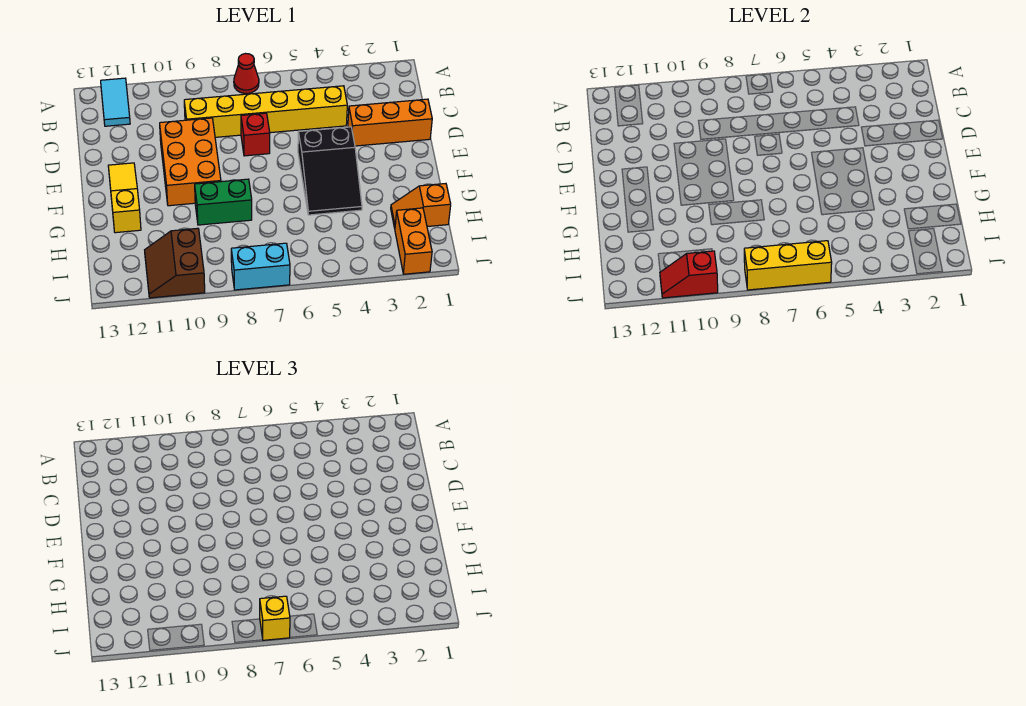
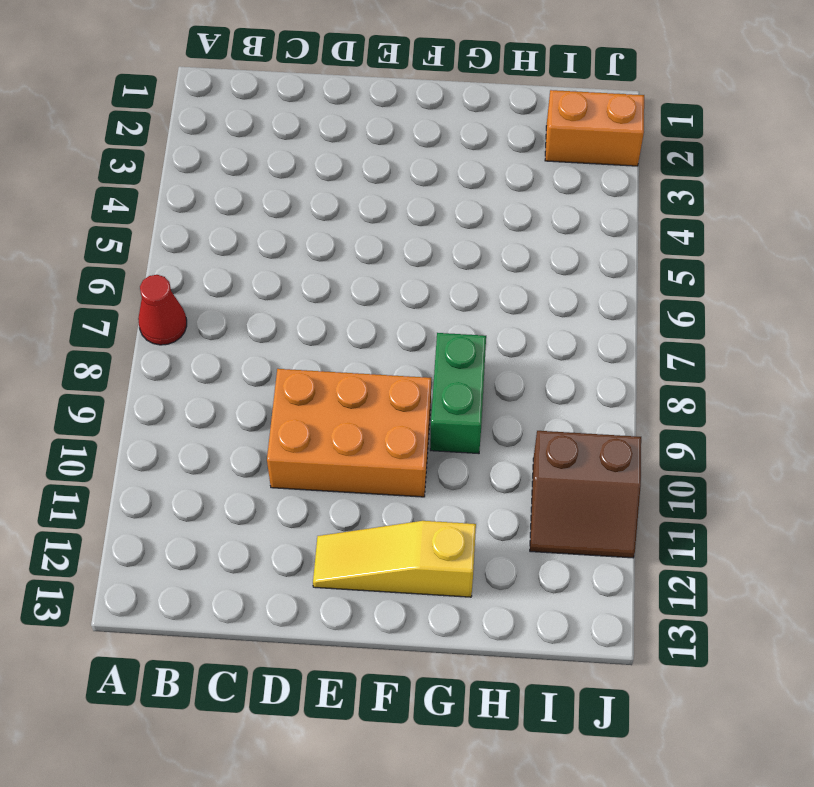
none -> cyan tile A12:B12 level 1
none -> yellow brick C4:C9 level 1
none -> orange brick D1:D3 level 1

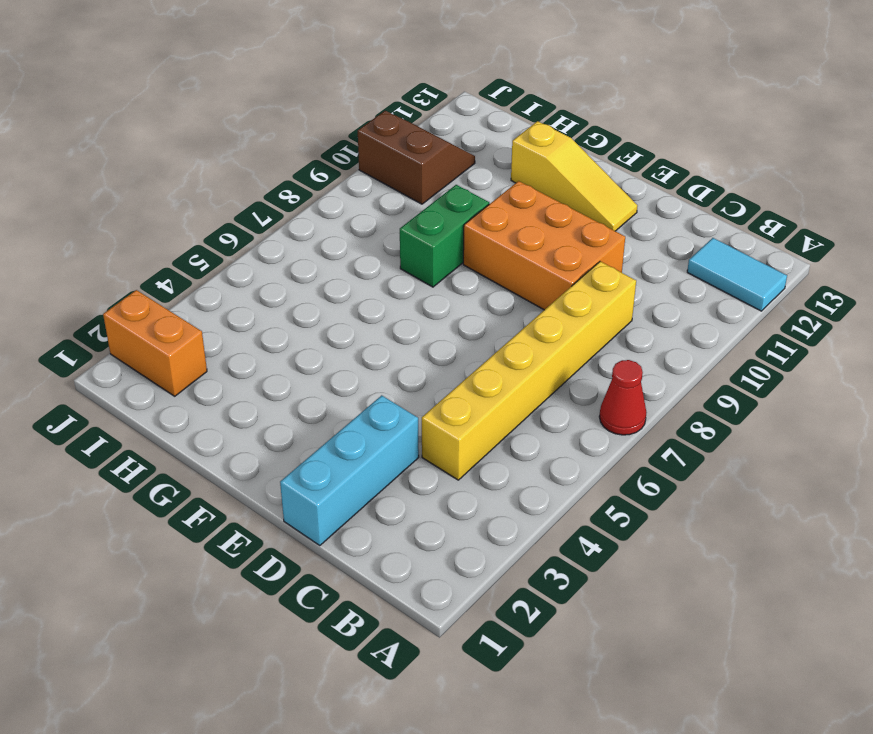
cyan brick D1:D3 level 1 -> orange brick D1:D3 level 1
none -> red brick D7 level 1
none -> black slope E4:G5 level 1 top E
none -> orange slope H1:H2 level 1 top 1

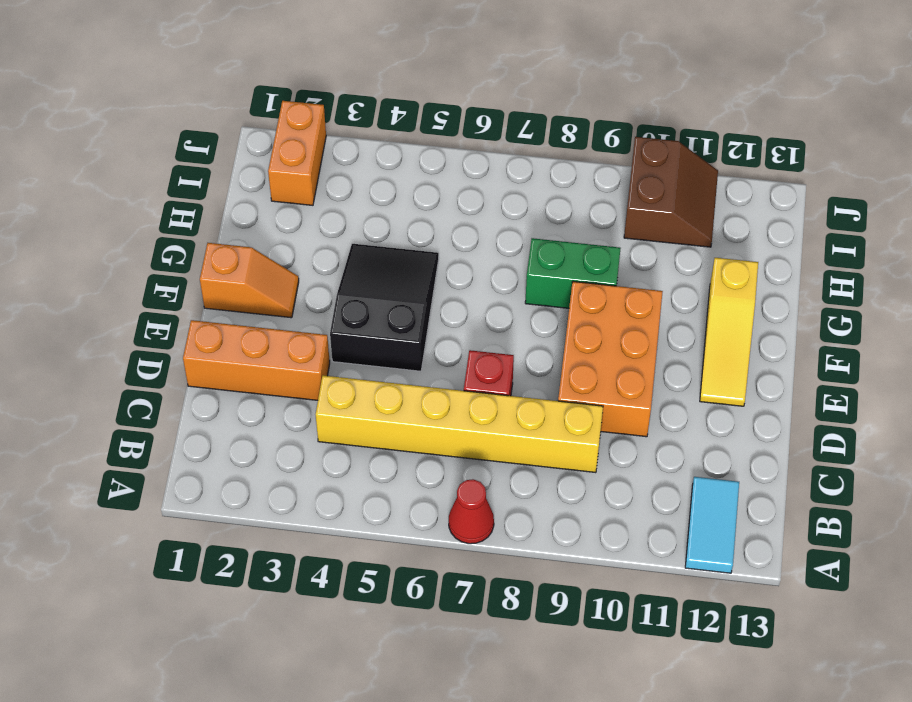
orange slope F1:F2 level 1 top 1 -> orange slope H1:H2 level 1 top 1
none -> cyan brick J7:J8 level 1
none -> yellow brick J6:J8 level 2
none -> red slope J10:J11 level 2 top 10

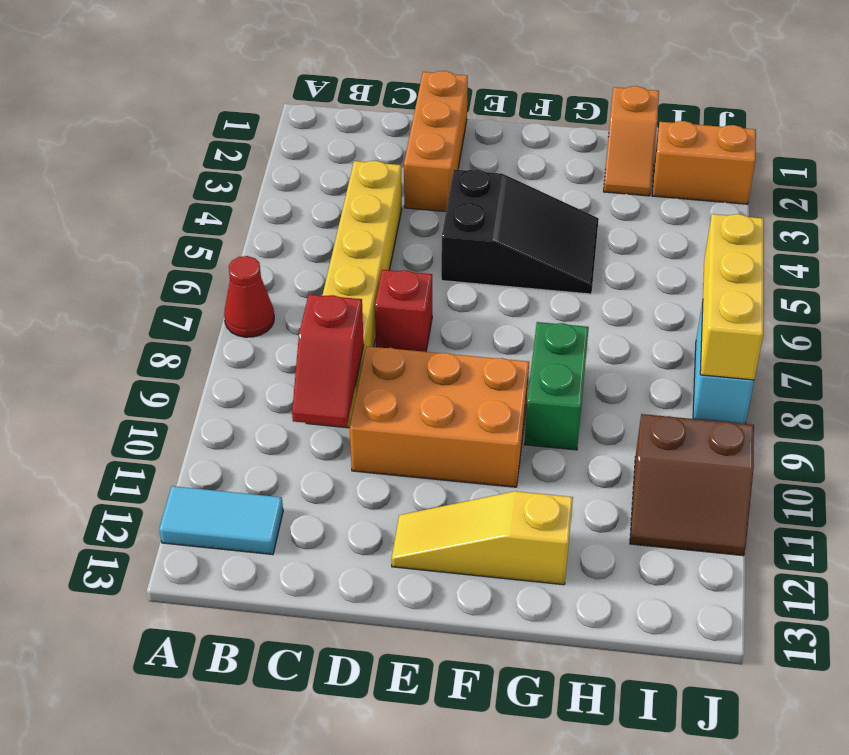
red slope C9:C10 level 2 top 9 -> red slope J10:J11 level 2 top 10
none -> yellow brick J7 level 3

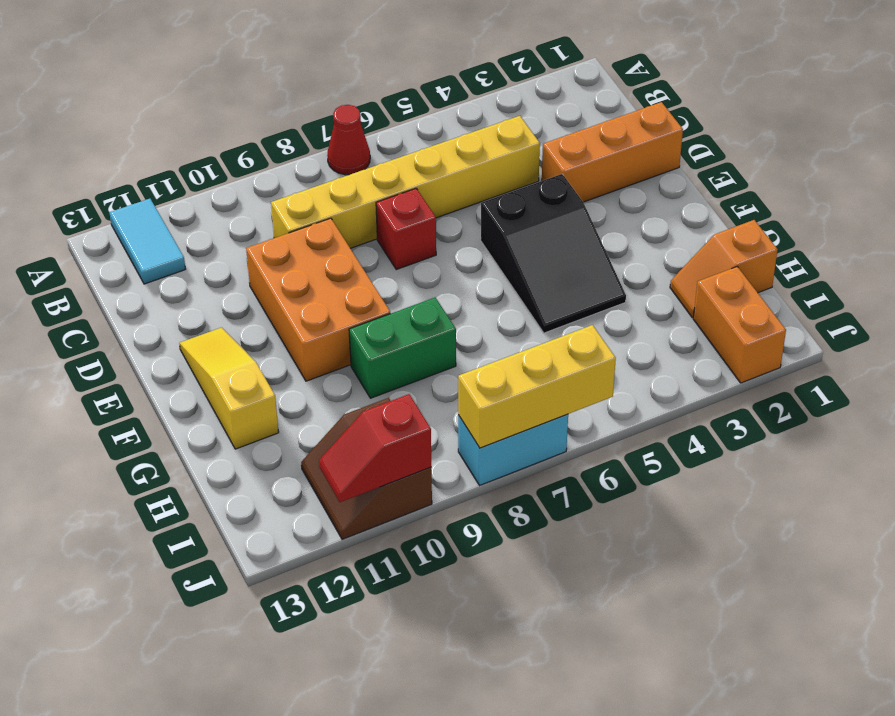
none -> yellow brick J7 level 3

